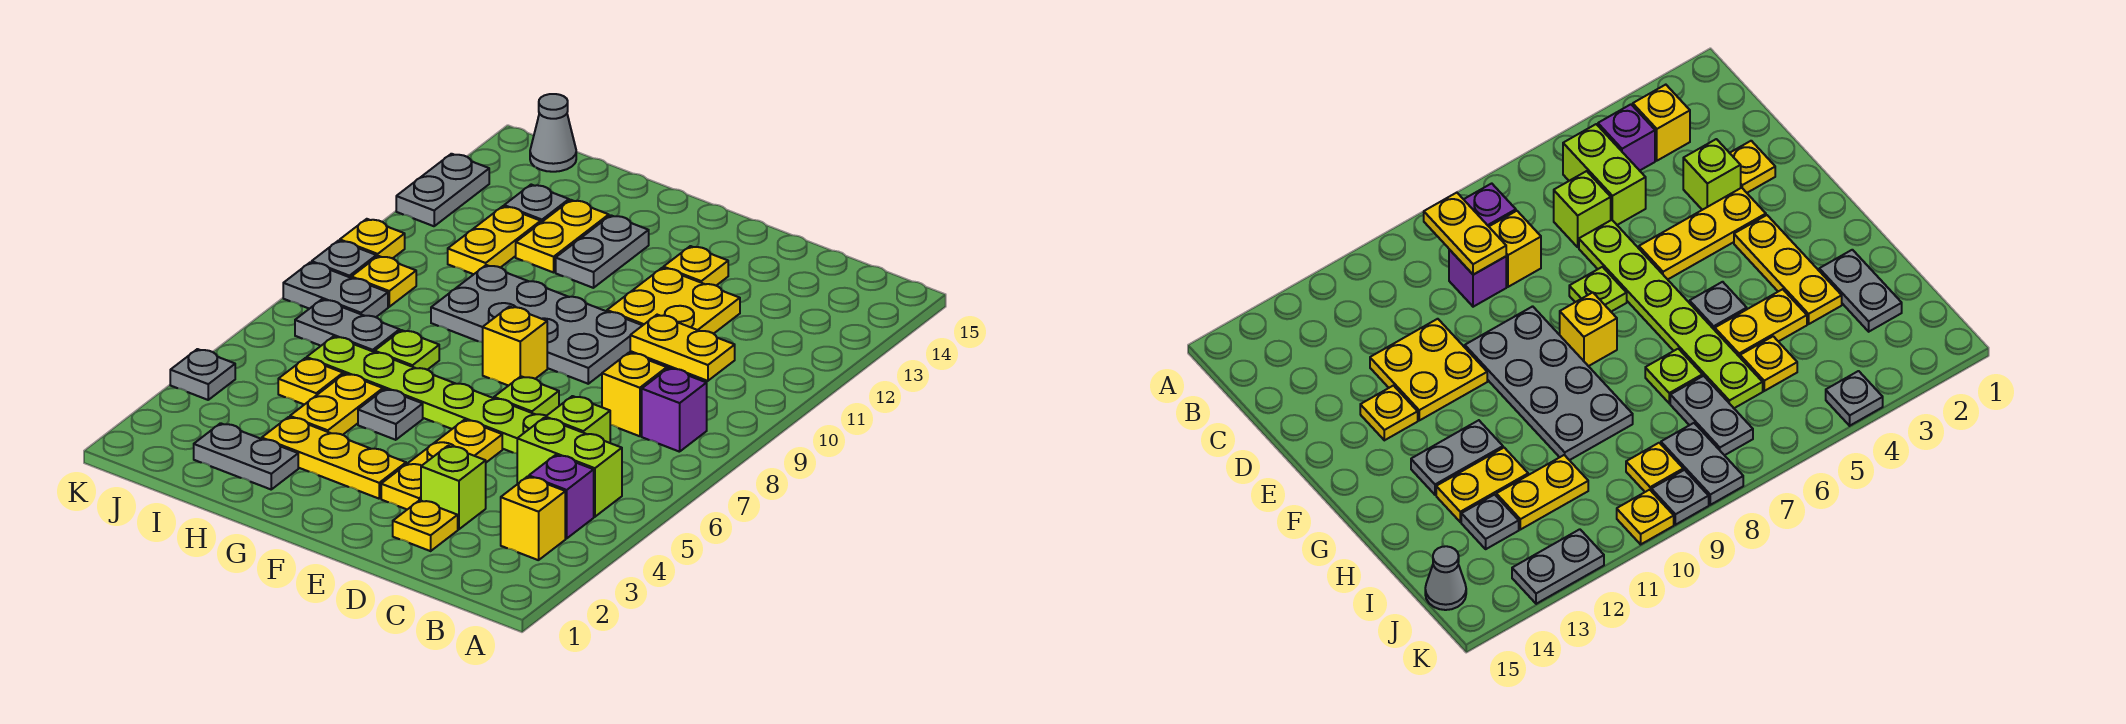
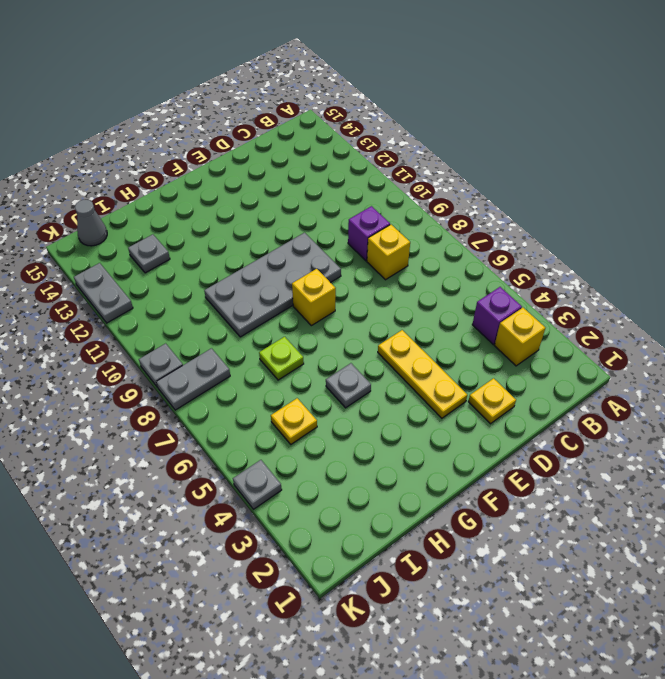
none -> lime brick B5:C5 level 1
none -> purple brick B8 level 1
none -> lime brick C6 level 1
none -> lime brick D3 level 1

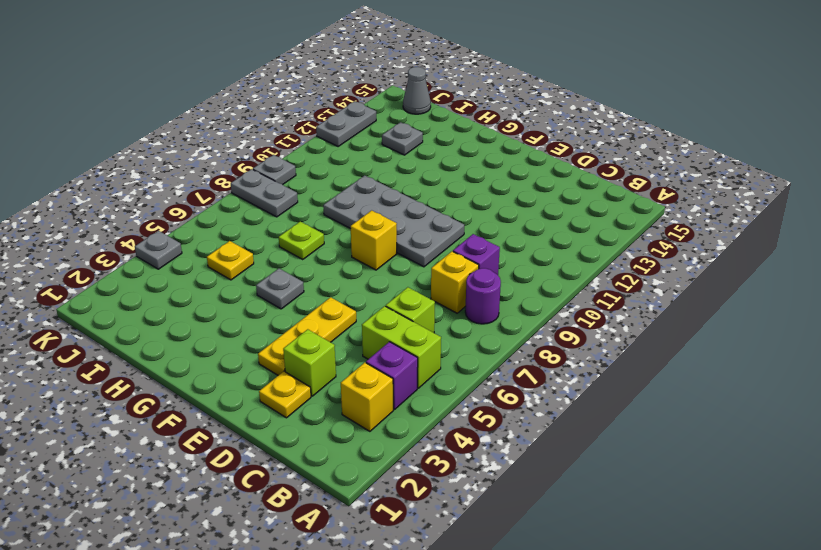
purple round brick B8 level 1 -> purple brick B8 level 1
none -> lime plate D6:I6 level 1
none -> yellow plate D11:E12 level 1
none -> lime plate E7 level 1
none -> yellow plate E13 level 1

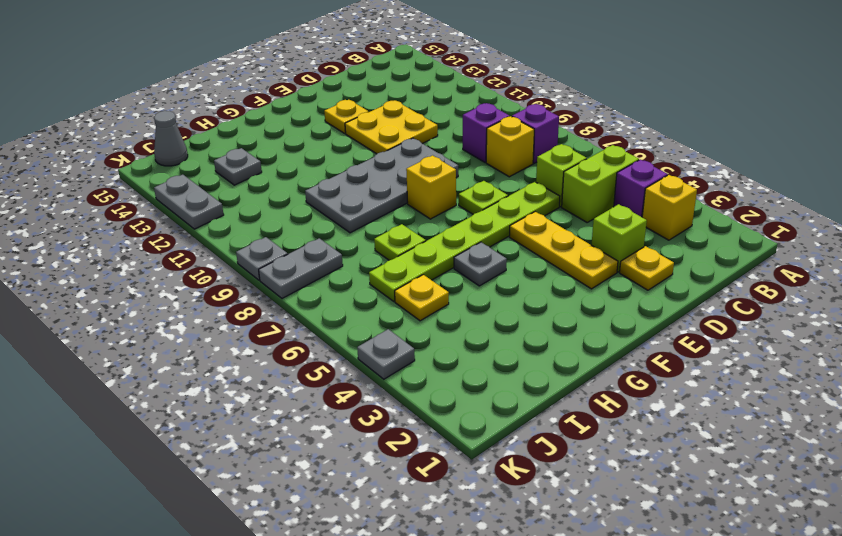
none -> yellow plate F3:H3 level 1
none -> grey plate G12:G13 level 1
none -> grey plate H2:I2 level 1
none -> yellow plate H4:H5 level 1

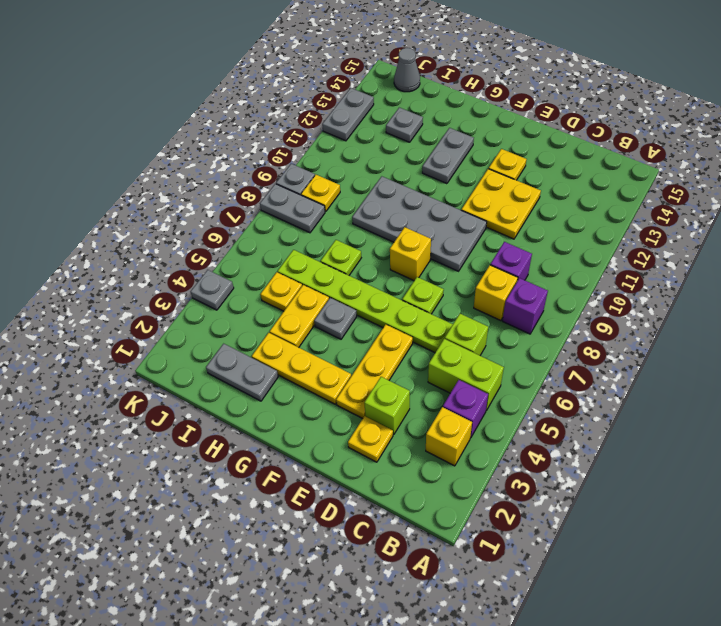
none -> yellow plate H12:H13 level 1
none -> grey plate I7:J7 level 1
none -> yellow plate I11:I12 level 1
none -> yellow plate K10 level 1

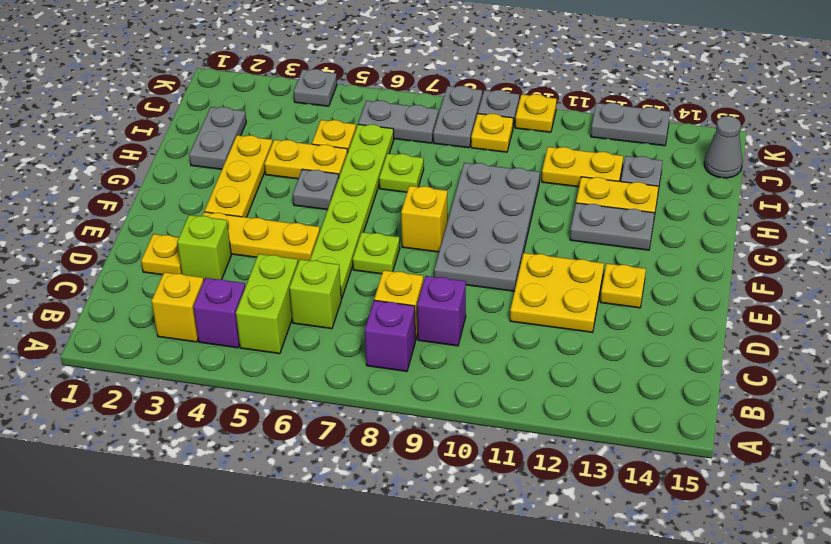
grey plate J6:J7 level 1 -> grey plate I7:J7 level 1
none -> yellow plate B9:C9 level 2

